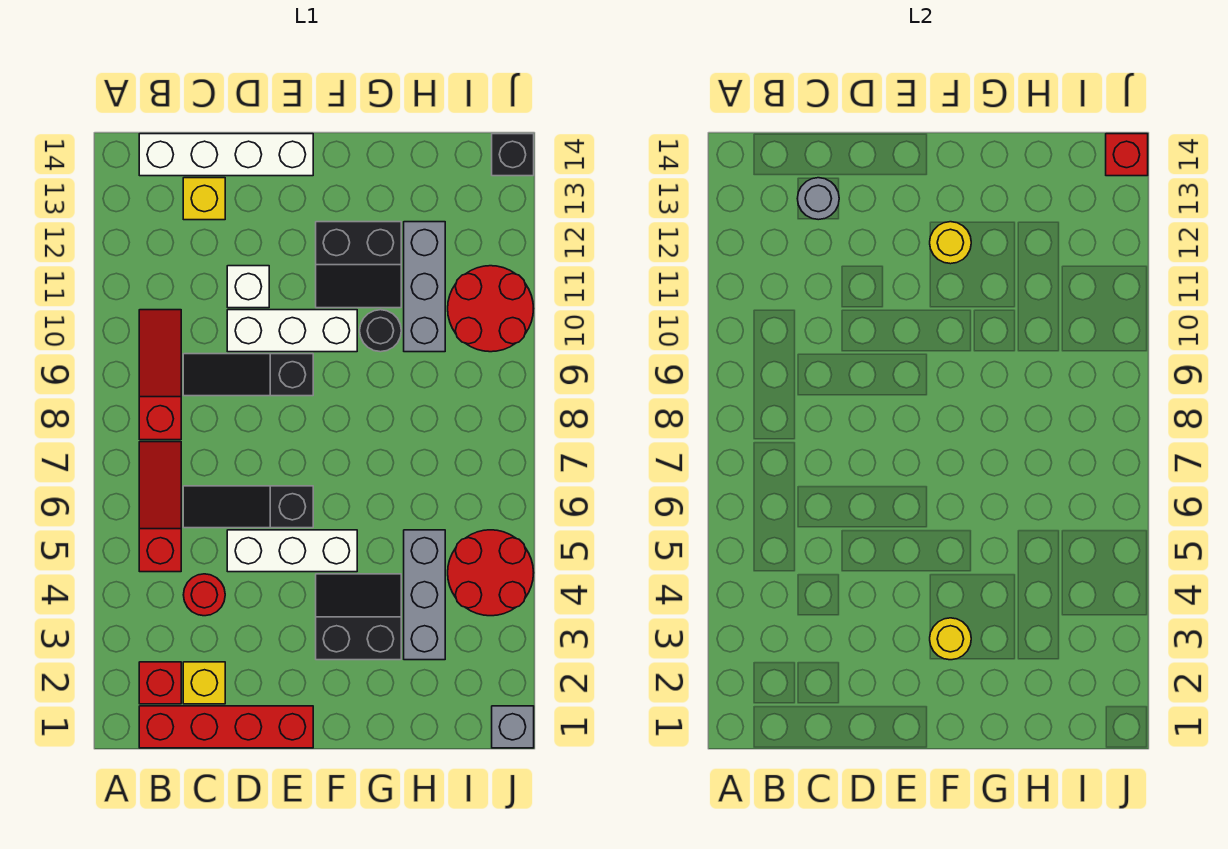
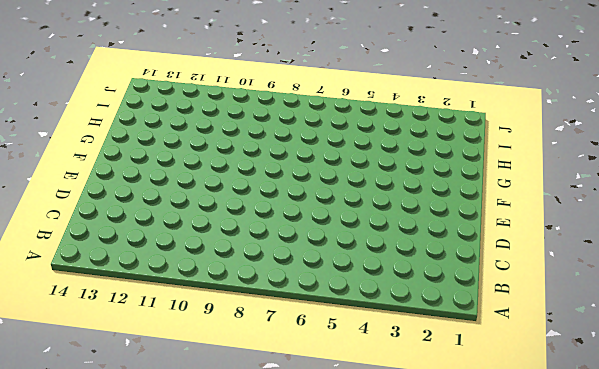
none -> red brick B1:E1 level 1
none -> red brick B2 level 1
none -> red slope B5:B7 level 1 top 5

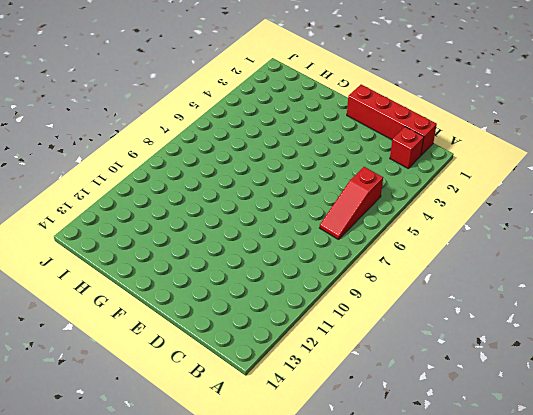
none -> red slope B8:B10 level 1 top 8
none -> white brick B14:E14 level 1
none -> yellow brick C2 level 1

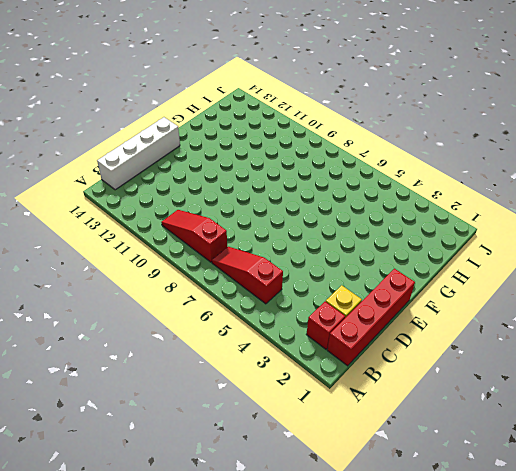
none -> red round brick C4 level 1
none -> black slope C6:E6 level 1 top E
none -> black slope C9:E9 level 1 top E

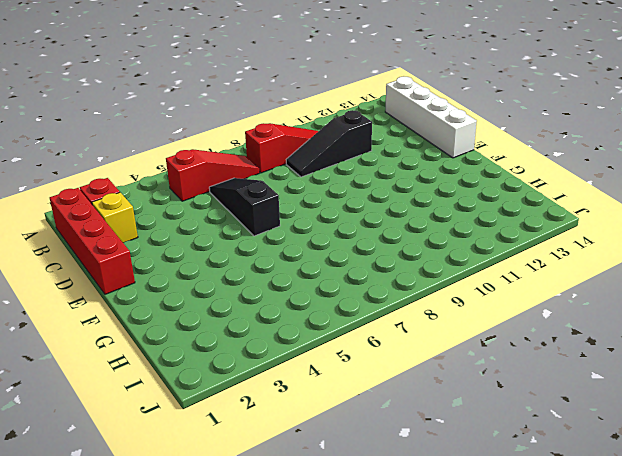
black slope C9:C11 level 1 top 11 -> black slope C9:E9 level 1 top E
none -> red round brick C4 level 1
none -> yellow brick C13 level 1
none -> white brick D5:F5 level 1

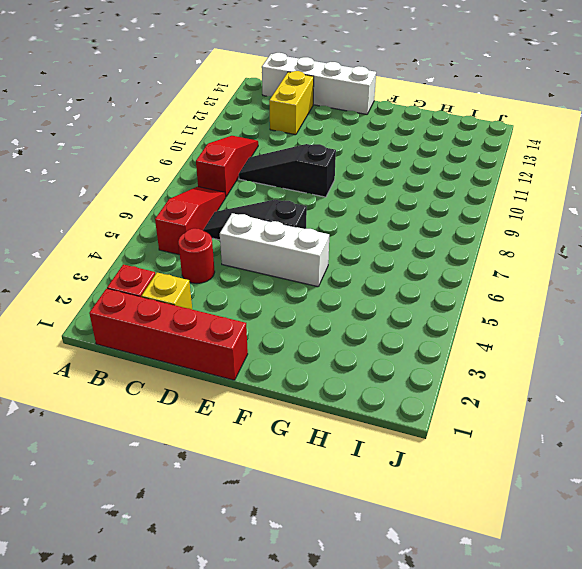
yellow brick C12:C13 level 1 -> yellow brick C13 level 1
none -> white brick D10:F10 level 1
none -> white brick D11 level 1
none -> black slope F3:G4 level 1 top 3

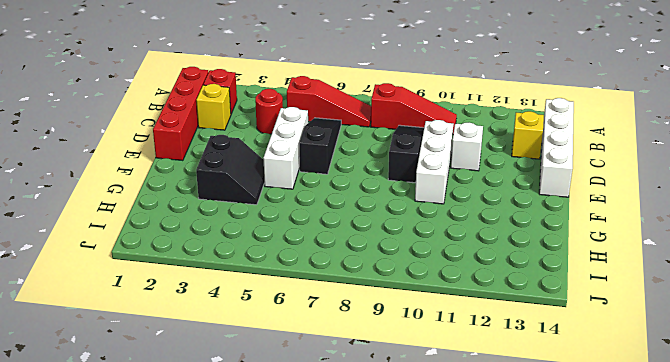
none -> black slope F11:G12 level 1 top 12
none -> black round brick G10 level 1
none -> grey brick H3:H5 level 1

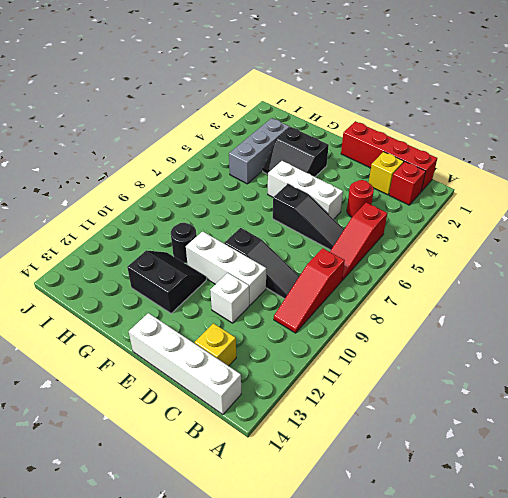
none -> grey brick H10:H12 level 1
none -> red round brick I4:J5 level 1
none -> red round brick I10:J11 level 1

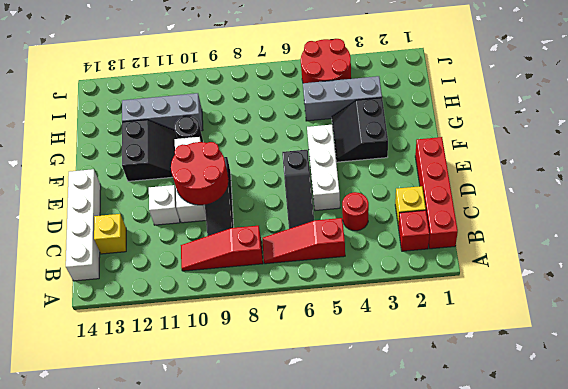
red round brick D9:E10 level 2 -> red round brick I10:J11 level 1
none -> grey brick J1 level 1
none -> black brick J14 level 1
none -> grey round brick C13 level 2

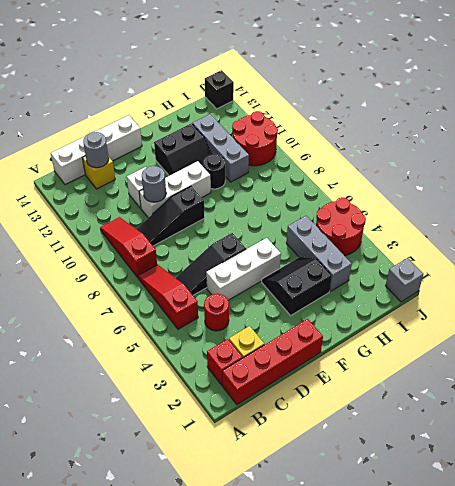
grey round brick D10 level 2 -> none
none -> yellow round brick F3 level 2
none -> yellow round brick F12 level 2
none -> red brick J14 level 2

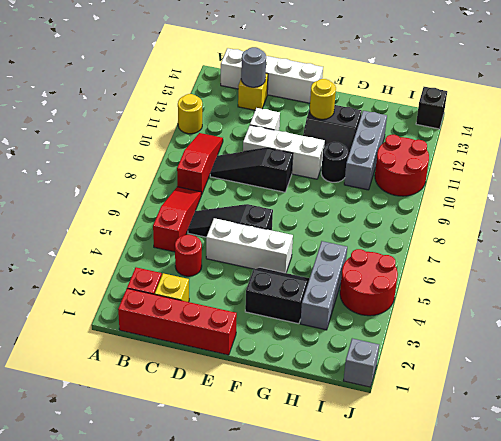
yellow round brick A11 level 1 -> yellow round brick F3 level 2
none -> red brick J14 level 2

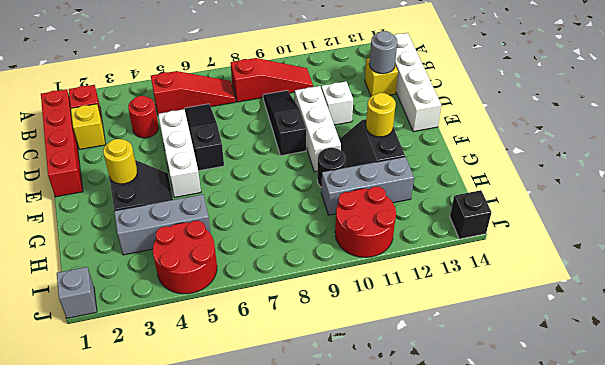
none -> red brick J14 level 2

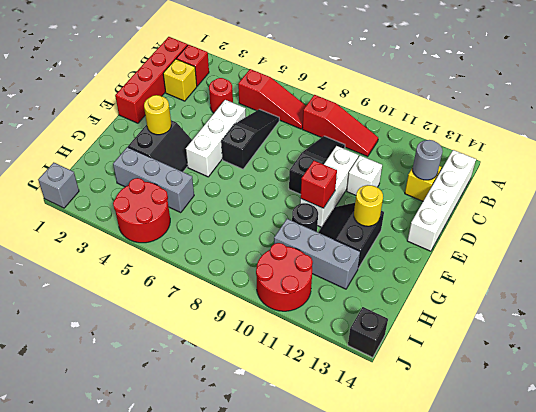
red brick F10 level 2 -> red brick J14 level 2

